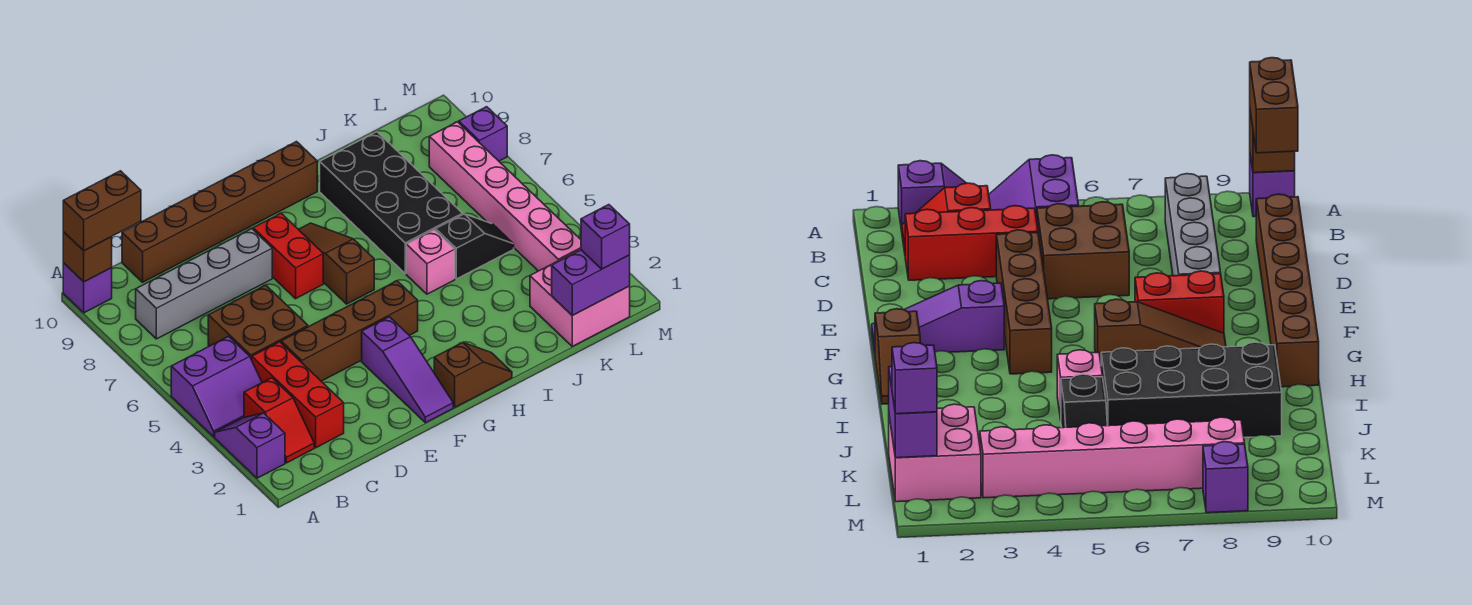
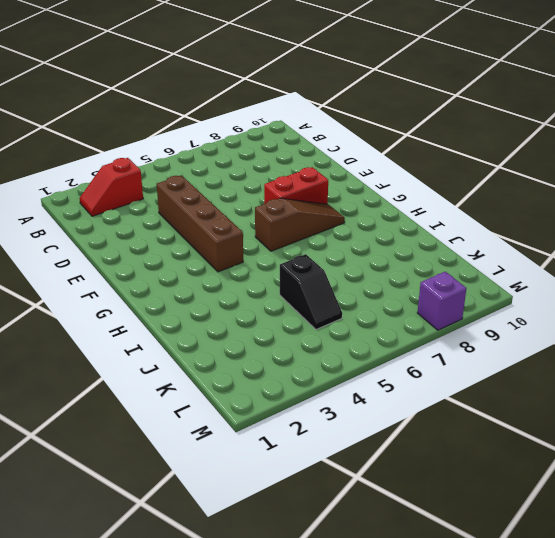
none -> purple slope A2:A3 level 1 top 2
none -> purple slope A4:B5 level 1 top 5
none -> purple brick A10 level 1

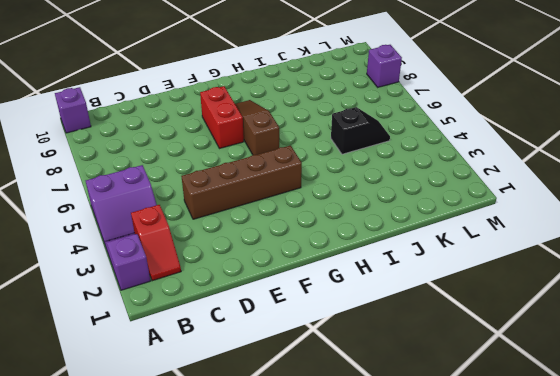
none -> grey brick B8:E8 level 1
none -> red brick C2:C4 level 1
none -> brown brick C5:D6 level 1

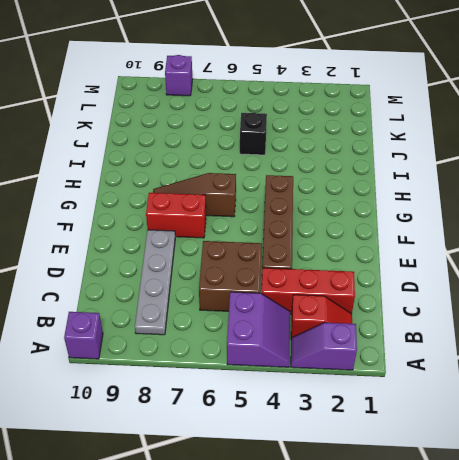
grey plate B8:E8 level 1 -> grey brick B8:E8 level 1
none -> brown brick C10:H10 level 1
none -> purple slope F1:F3 level 1 top 3
none -> brown slope G1:H1 level 1 top G

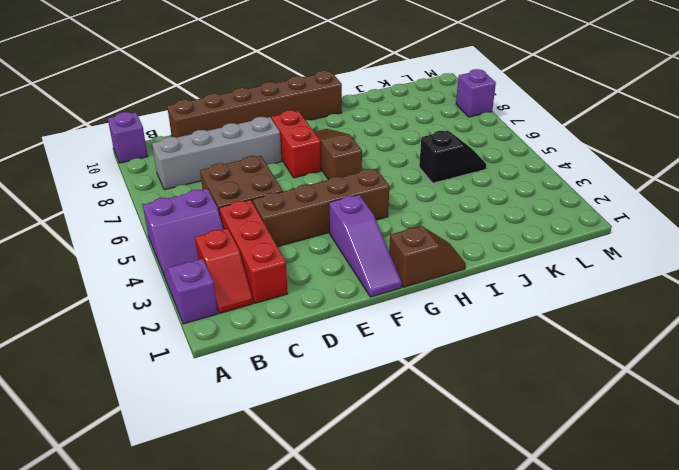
none -> pink brick I5 level 1
none -> black brick I6:J9 level 1
none -> pink brick K1:L2 level 1

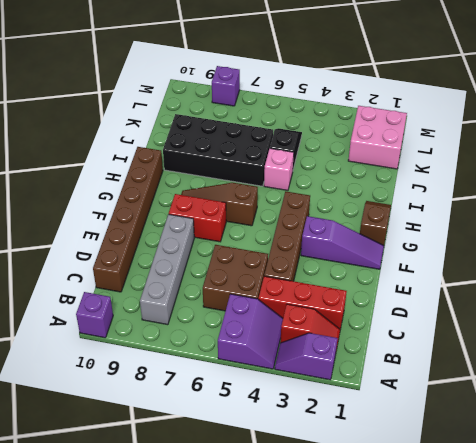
none -> pink brick L3:L8 level 1
none -> brown brick A10 level 2
none -> purple brick K1:L1 level 2

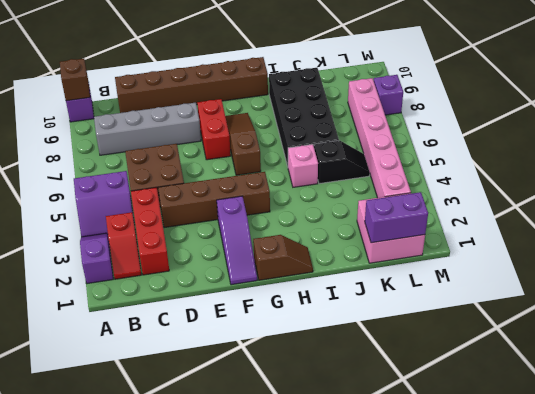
none -> brown brick A10:B10 level 3
none -> purple brick L1 level 3

